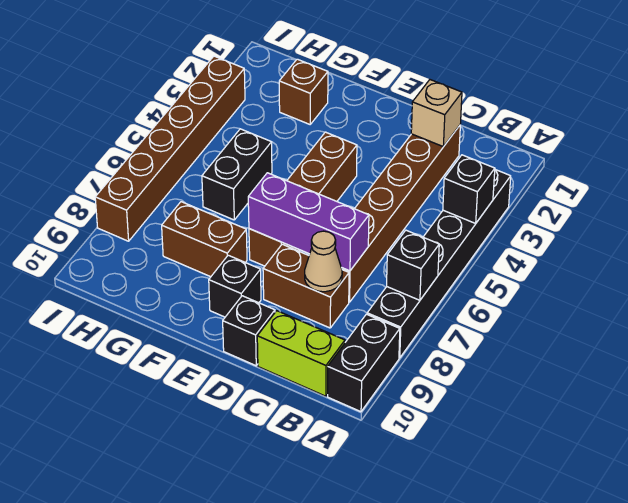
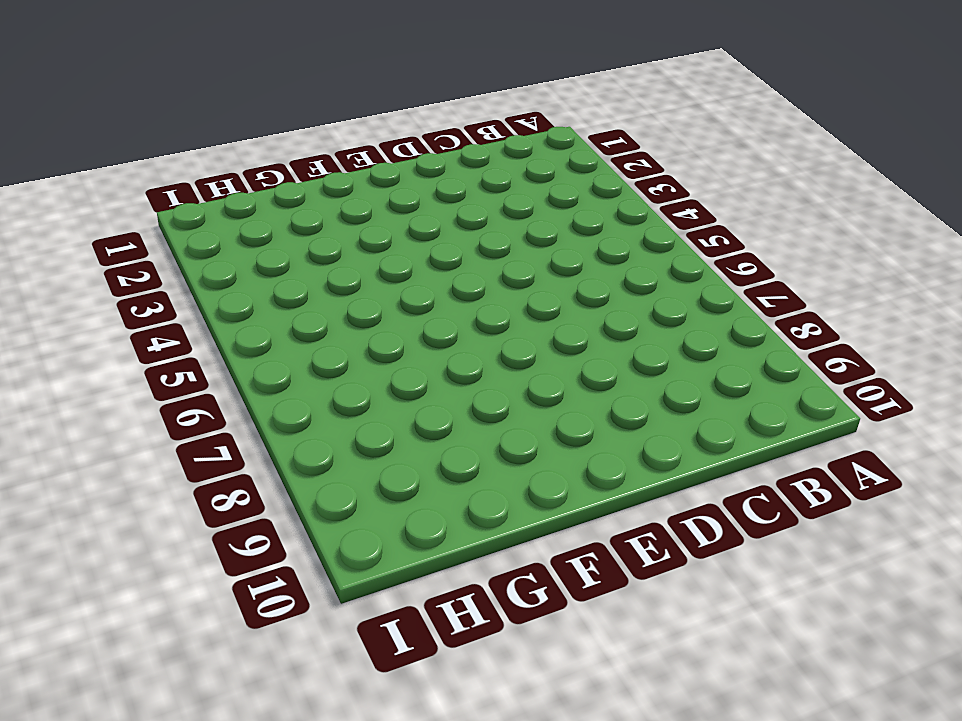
none -> black brick A3:A8 level 1
none -> black brick A9:A10 level 1
none -> lime brick B10:C10 level 1

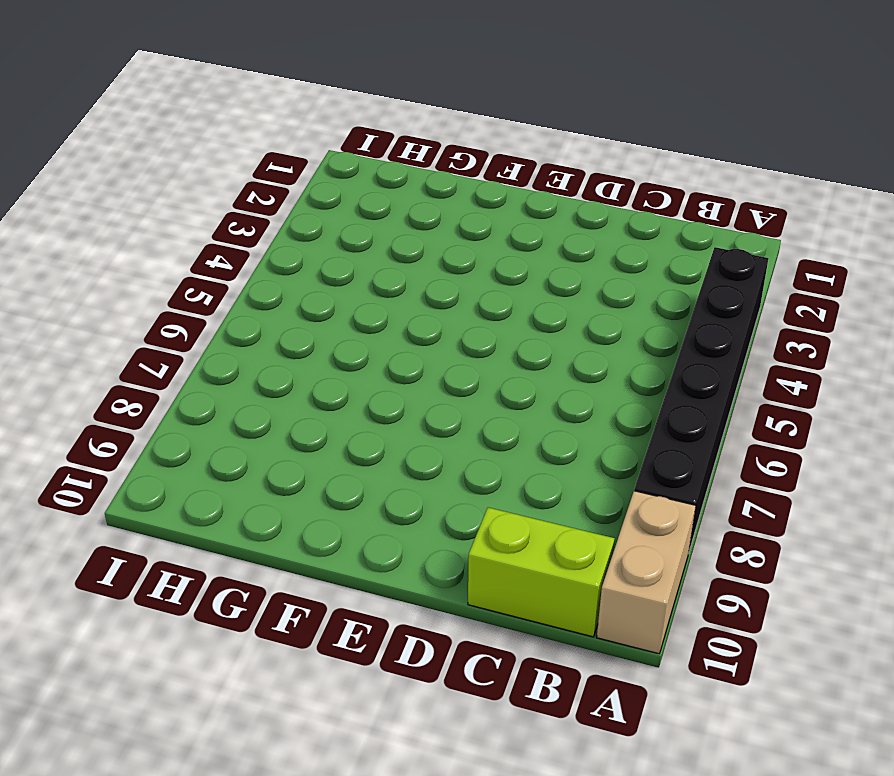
tan brick A9:A10 level 1 -> black brick A9:A10 level 1
none -> brown brick C2:C7 level 1
none -> brown brick C8:D8 level 1
none -> black brick D10 level 1

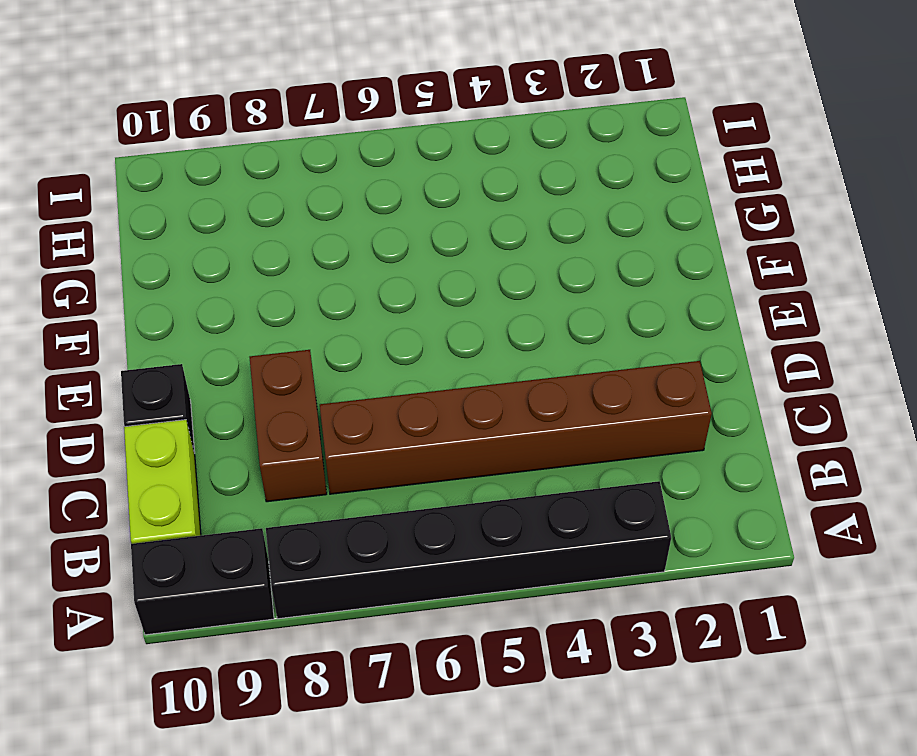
none -> brown brick E4:E7 level 1
none -> black brick E9 level 1
none -> brown brick F8:G8 level 1

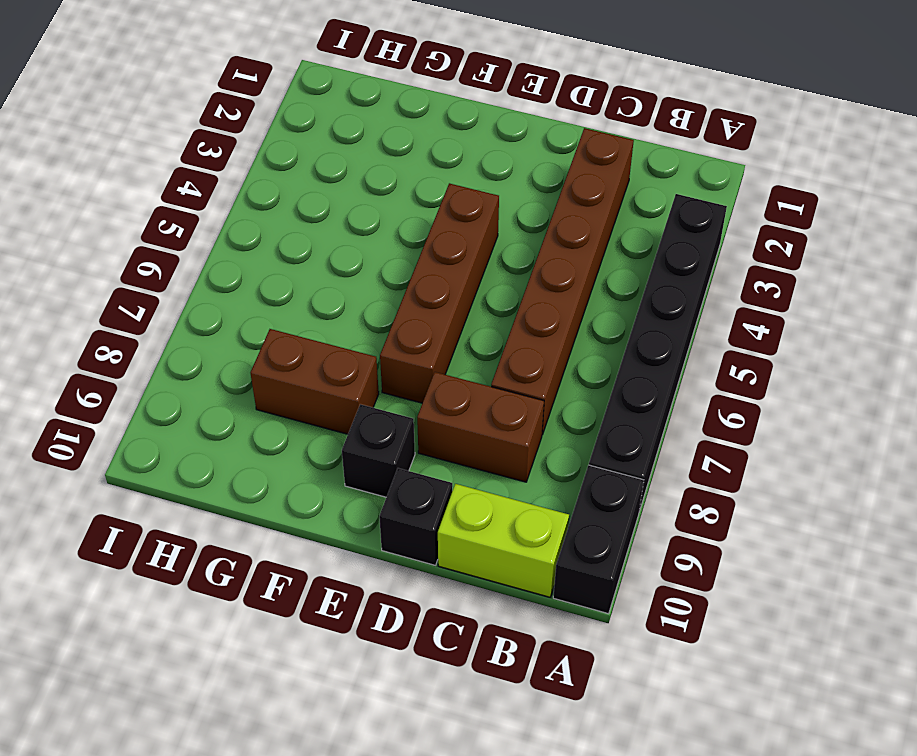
none -> brown brick G2 level 1
none -> black brick G5:G6 level 1
none -> brown brick I3:I8 level 1

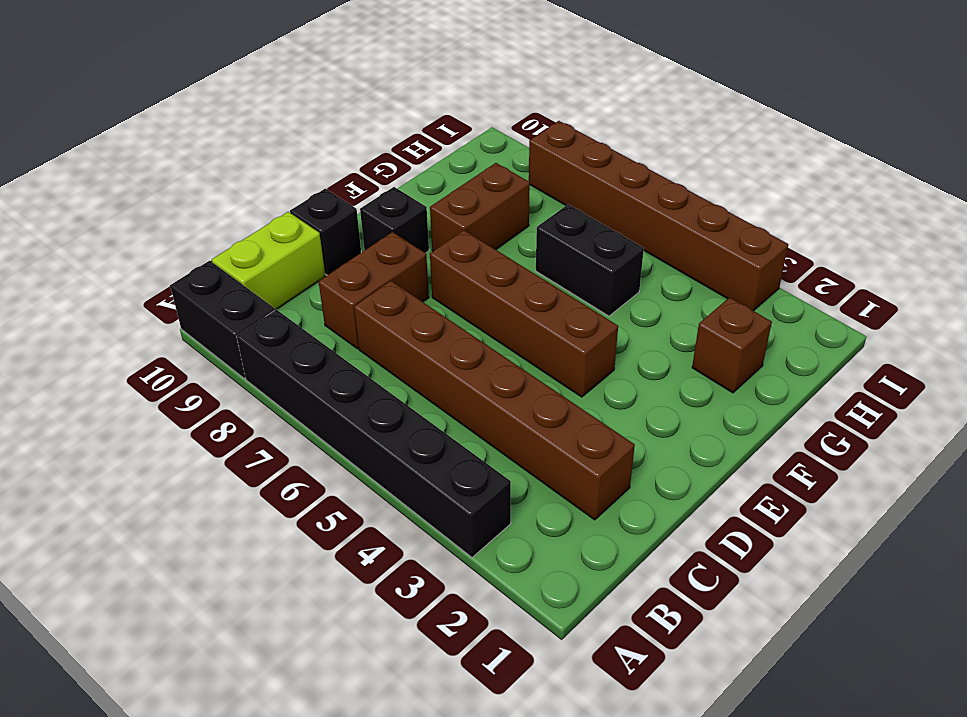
none -> black brick A4 level 2
none -> black brick A7 level 2
none -> tan brick C2 level 2

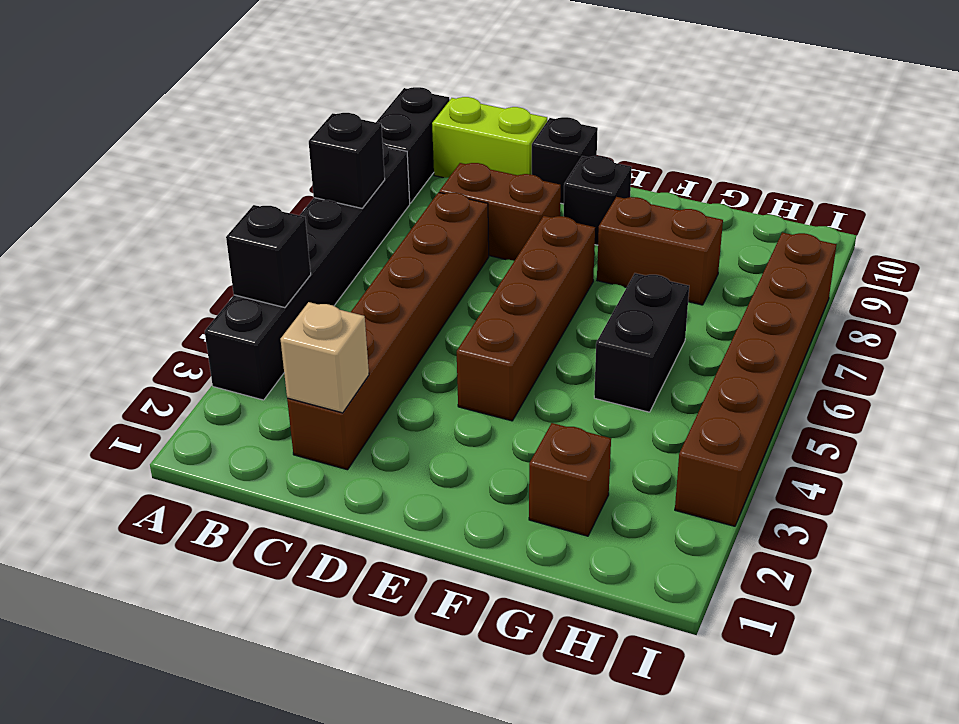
none -> purple brick C7:E7 level 2
none -> tan cone C8 level 2

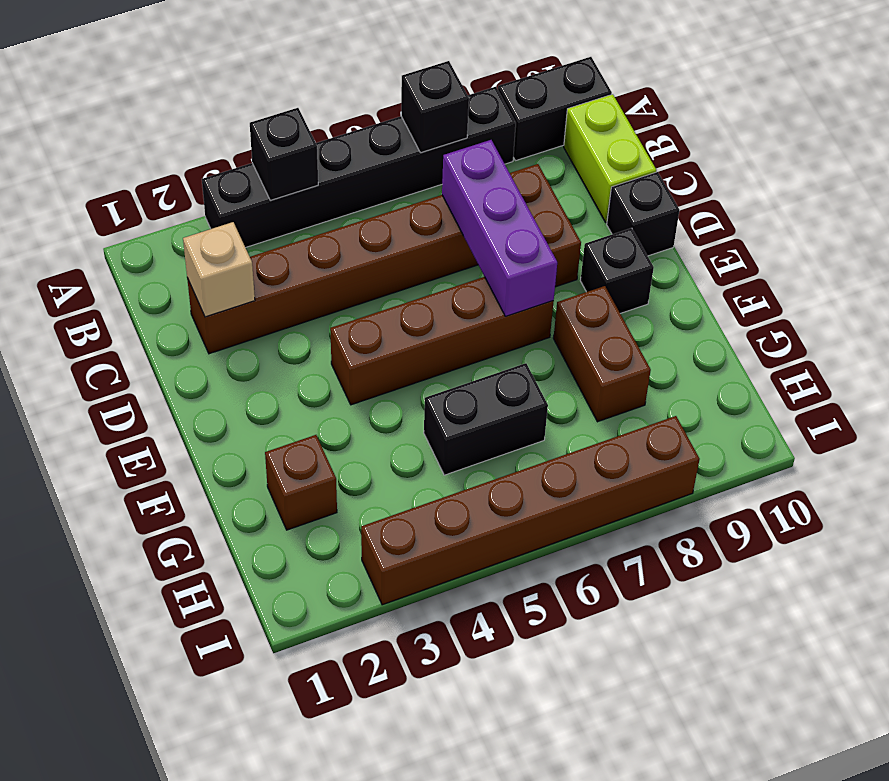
none -> tan cone C8 level 2

